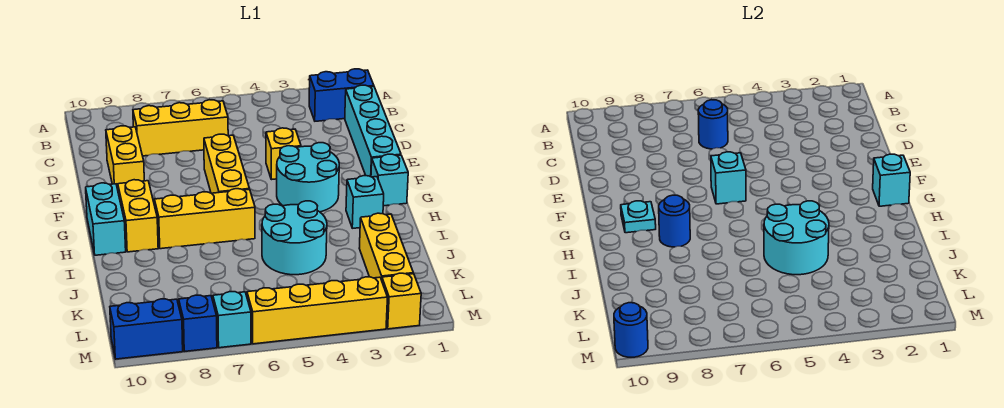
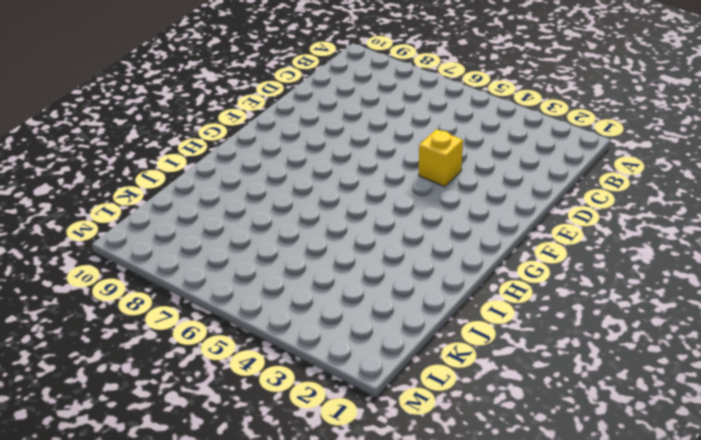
none -> blue brick B1:B2 level 1
none -> cyan brick C1:F1 level 1
none -> yellow brick C6:C8 level 1

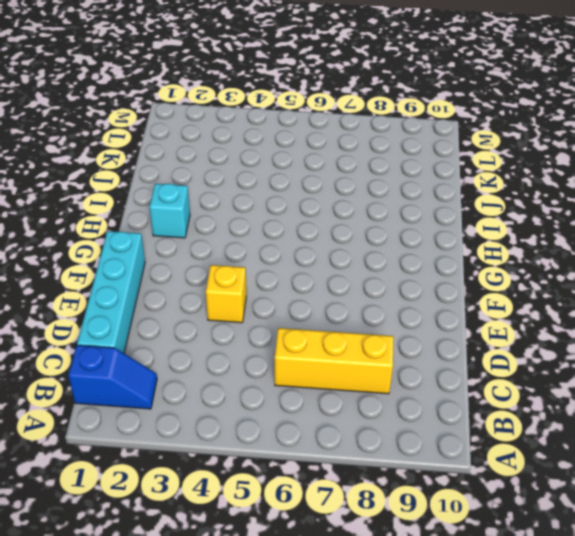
blue slope B1:B2 level 1 top 1 -> blue brick B1:B2 level 1
none -> yellow brick D9:E9 level 1
none -> yellow brick E6:G6 level 1
none -> cyan round brick F3:G4 level 1

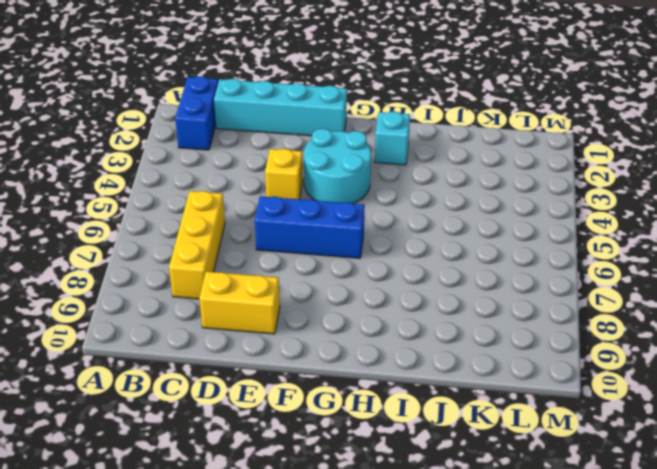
blue brick E6:G6 level 1 -> yellow brick E6:G6 level 1
none -> cyan brick G1 level 1
none -> yellow brick G9:H9 level 1
none -> cyan brick G10:H10 level 1

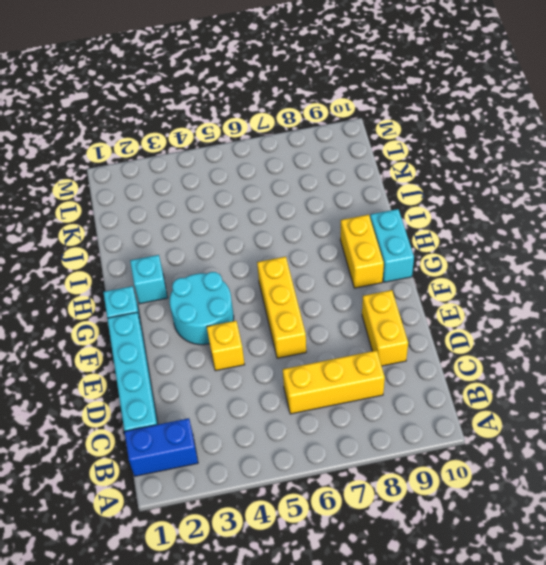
none -> yellow brick H6:H8 level 1
none -> cyan round brick I4:J5 level 1
none -> yellow brick J2:L2 level 1

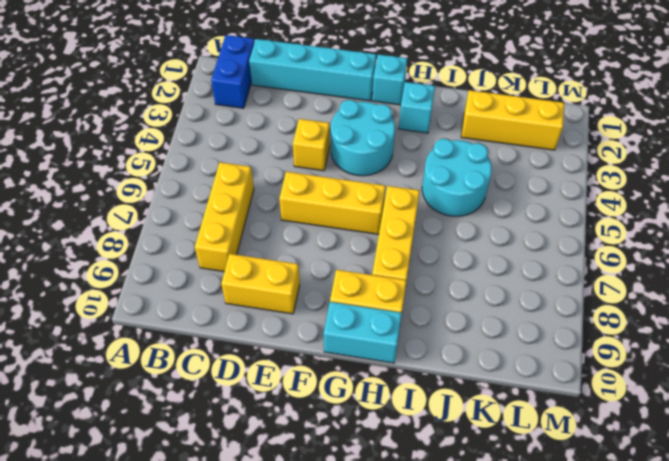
none -> yellow brick M2 level 1
none -> yellow brick M3:M6 level 1
none -> cyan brick M7 level 1

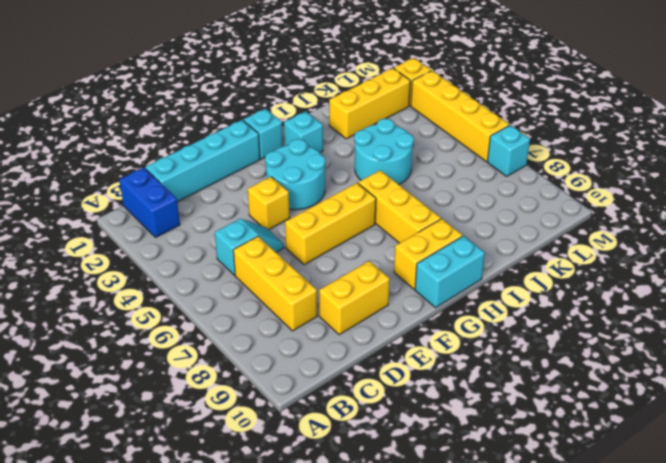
cyan slope C5:D5 level 1 top C -> none
none -> blue brick M8 level 1
none -> blue brick M9:M10 level 1
none -> blue round brick C6 level 2

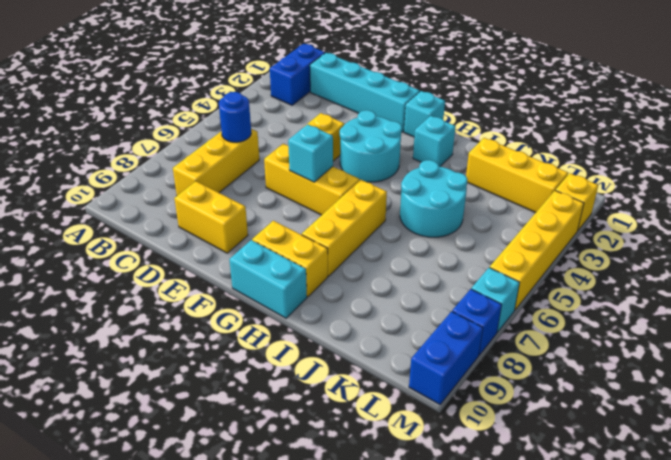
none -> cyan brick G1 level 2
none -> cyan plate G9 level 2
none -> blue round brick H8 level 2

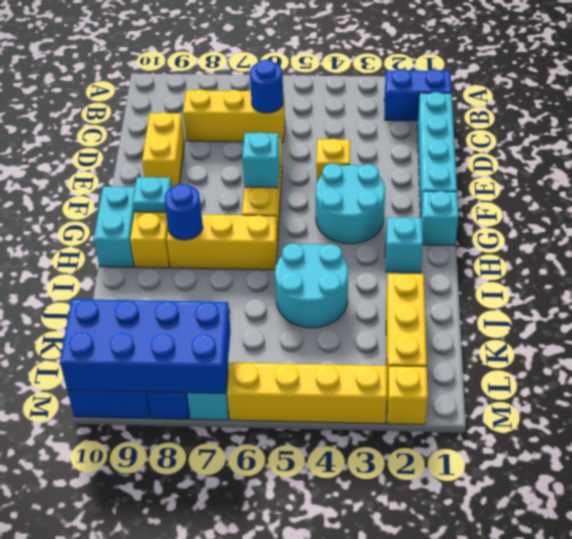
blue brick L7:M10 level 2 -> blue round brick M10 level 2
none -> cyan brick G1 level 2
none -> cyan round brick I4:J5 level 2

